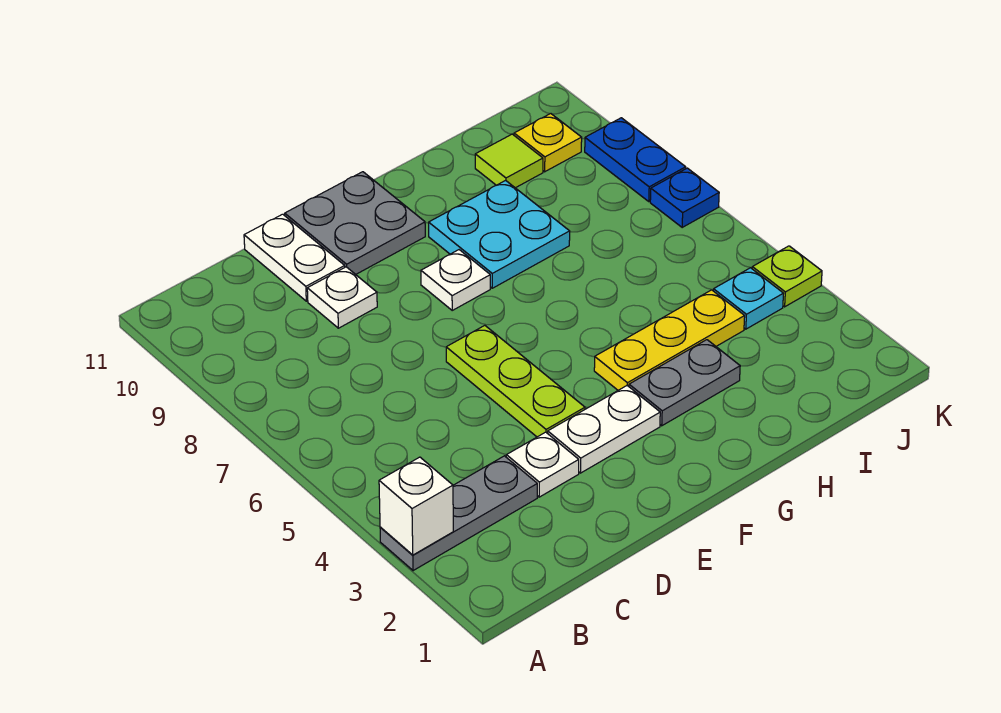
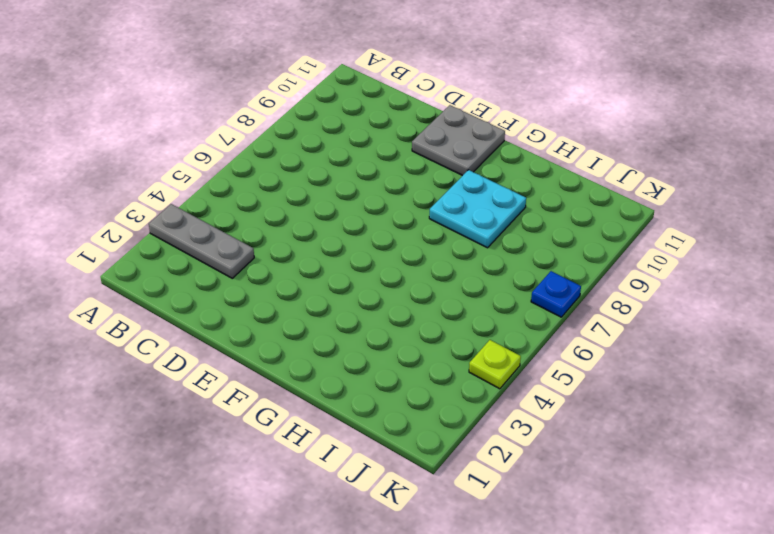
none -> white plate D3 level 1
none -> white plate D9 level 1
none -> white plate D10:D11 level 1

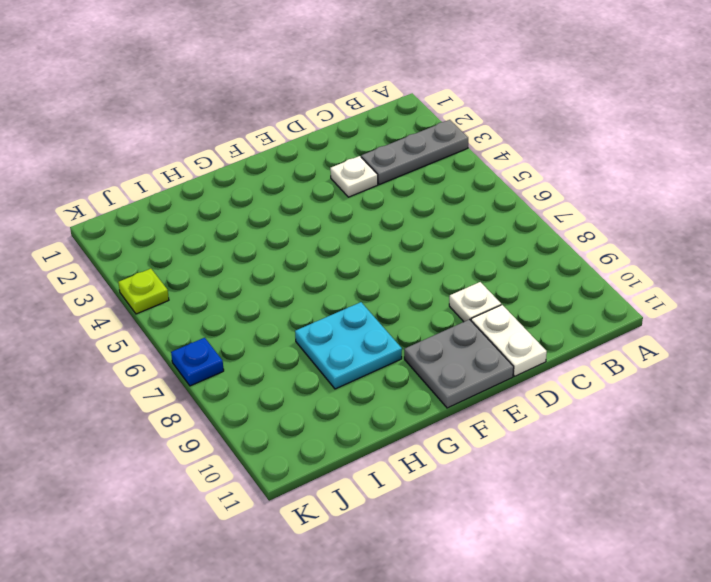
none -> white plate E3:F3 level 1
none -> lime plate E4:E6 level 1
none -> white plate F8 level 1

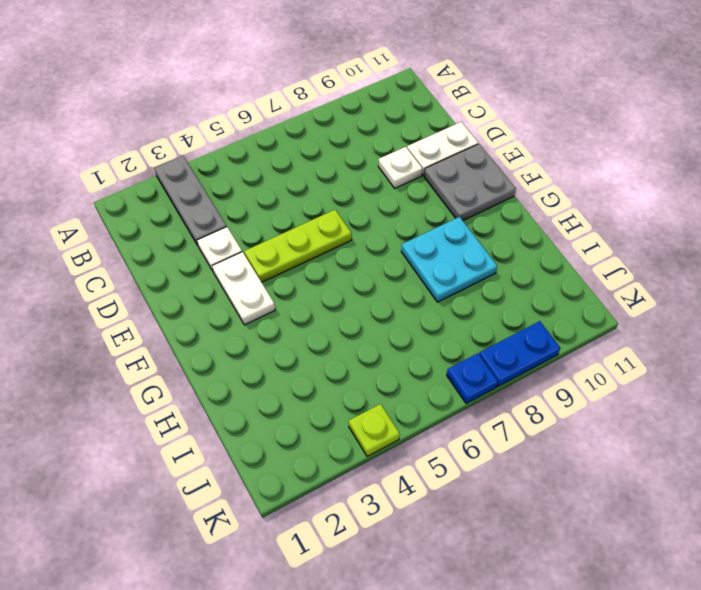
none -> white plate F8 level 1
none -> grey plate G3:H3 level 1
none -> yellow plate G4:I4 level 1

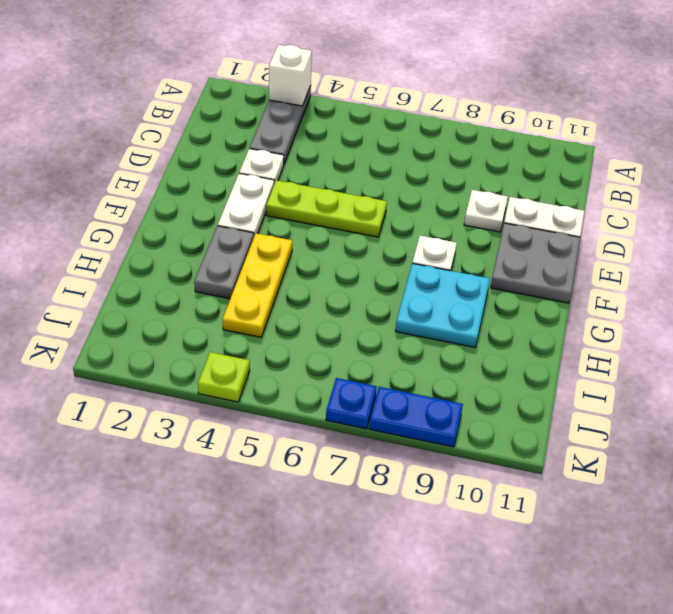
none -> lime tile I10 level 1
none -> cyan plate J4 level 1
none -> yellow plate J10 level 1

